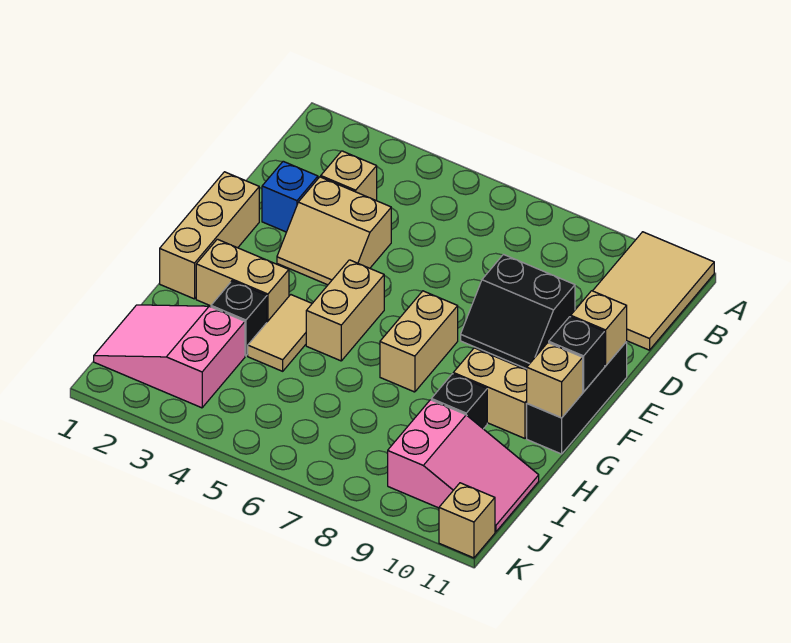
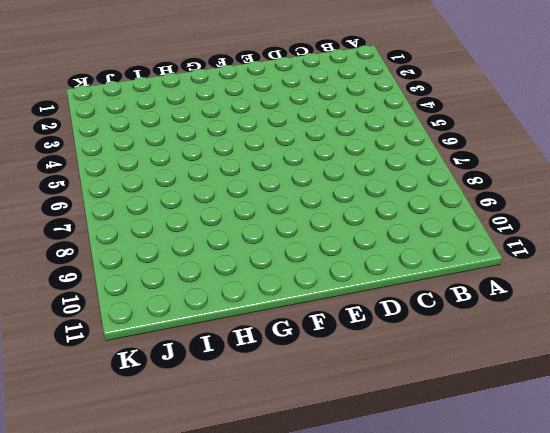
none -> tan tile A10:C11 level 1
none -> tan brick C3 level 1
none -> blue brick D2 level 1

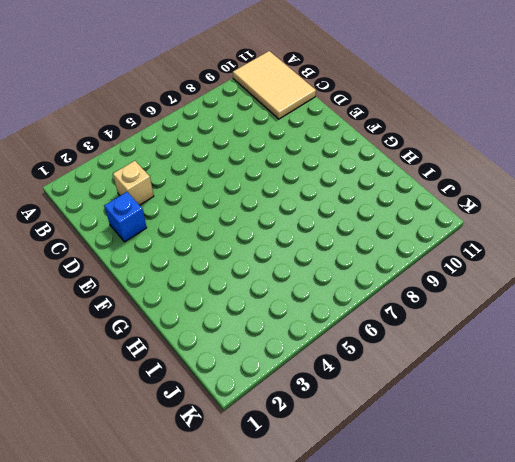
none -> tan slope D3:E4 level 1 top D
none -> black slope D8:E9 level 1 top D
none -> tan brick E1:G1 level 1

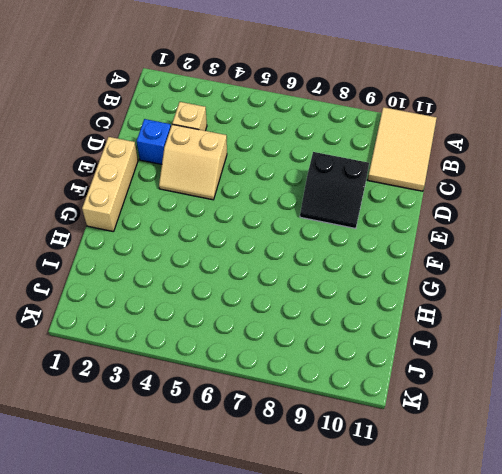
none -> black brick E11:G11 level 1
none -> tan brick F5:G5 level 1
none -> tan brick F7:G7 level 1

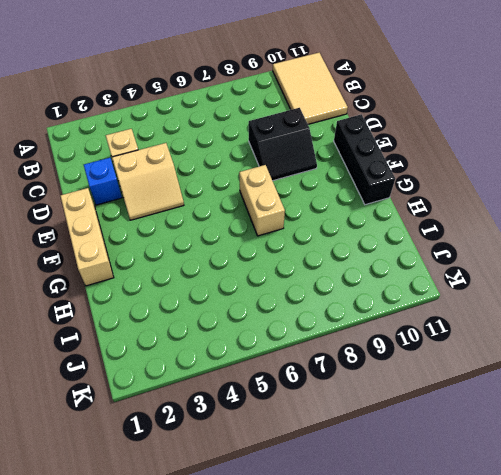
none -> tan brick F5:G5 level 1
none -> tan brick G2:G3 level 1
none -> tan tile G4:H4 level 1

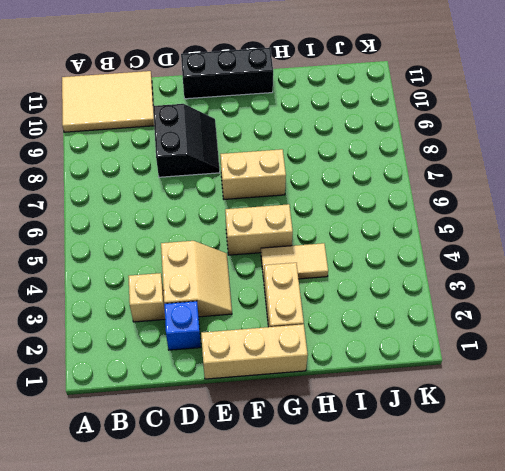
none -> tan brick G9:G10 level 1
none -> black brick H3 level 1
none -> black brick H9 level 1

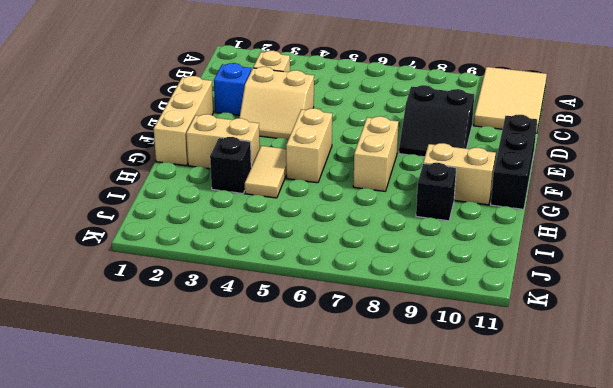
none -> pink slope I1:J3 level 1 top 3
none -> pink slope I9:J11 level 1 top 9
none -> tan brick K11 level 1

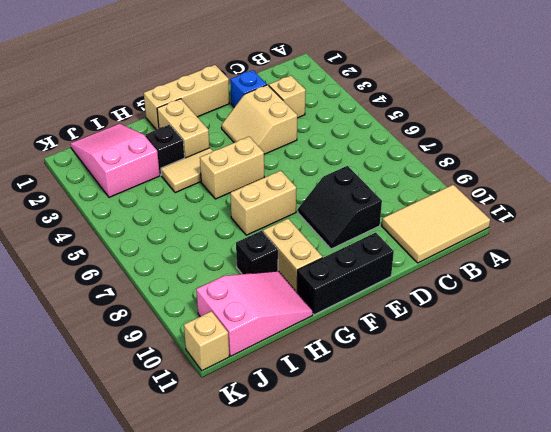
pink slope H10:J11 level 1 top J -> pink slope I9:J11 level 1 top 9
none -> tan brick E11 level 2
none -> black brick F11 level 2
none -> tan brick G11 level 2

